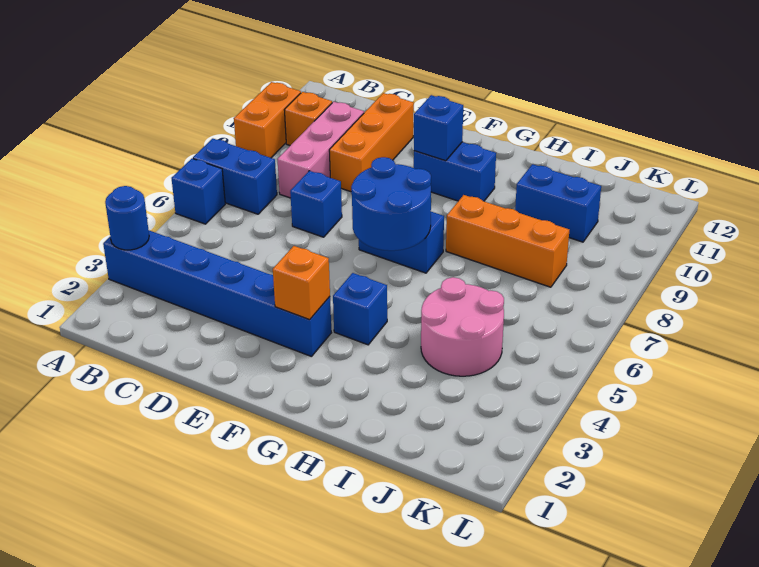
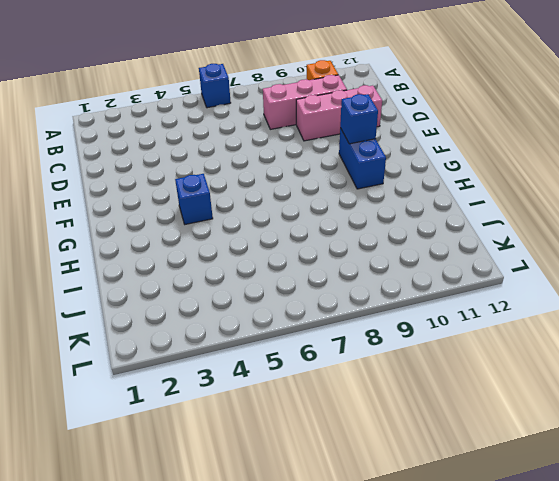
pink brick D9:D11 level 1 -> orange brick D9:D11 level 1
none -> blue brick A3:F3 level 1
none -> blue brick A7:B7 level 1
none -> orange brick A9:A10 level 1

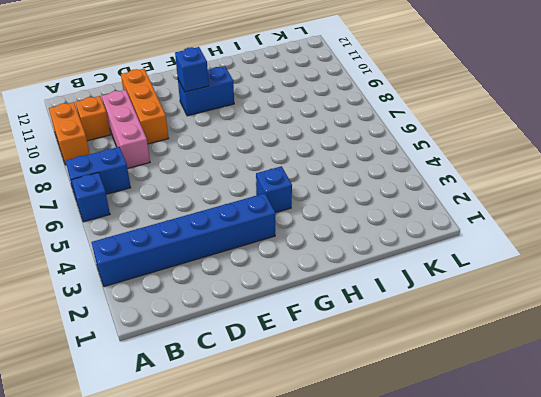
none -> blue brick D7 level 1
none -> blue brick F7:G7 level 1
none -> orange brick H8:J8 level 1

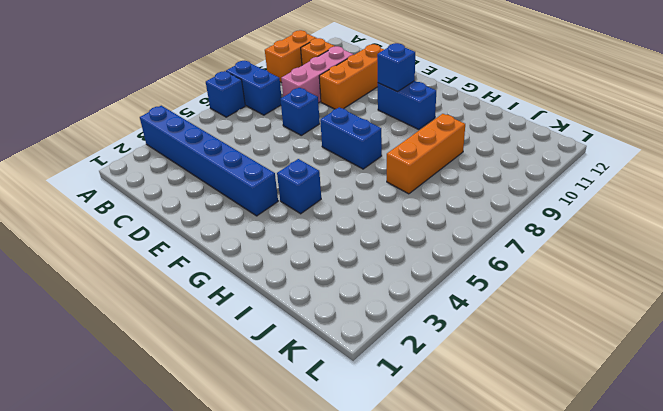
orange brick I7:I9 level 1 -> orange brick H8:J8 level 1
none -> pink round brick I4:J5 level 1
none -> blue brick I10:J10 level 1
none -> blue round brick A3 level 2

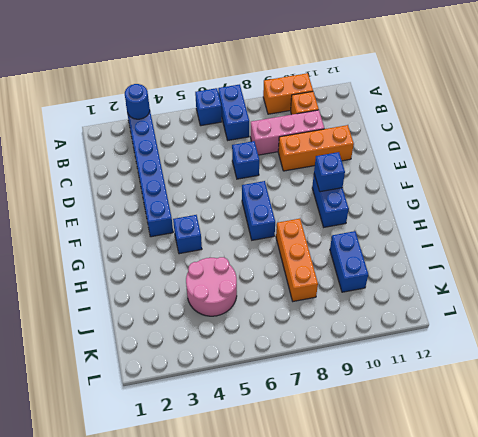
none -> orange brick F3 level 2
none -> blue round brick F6:G7 level 2

